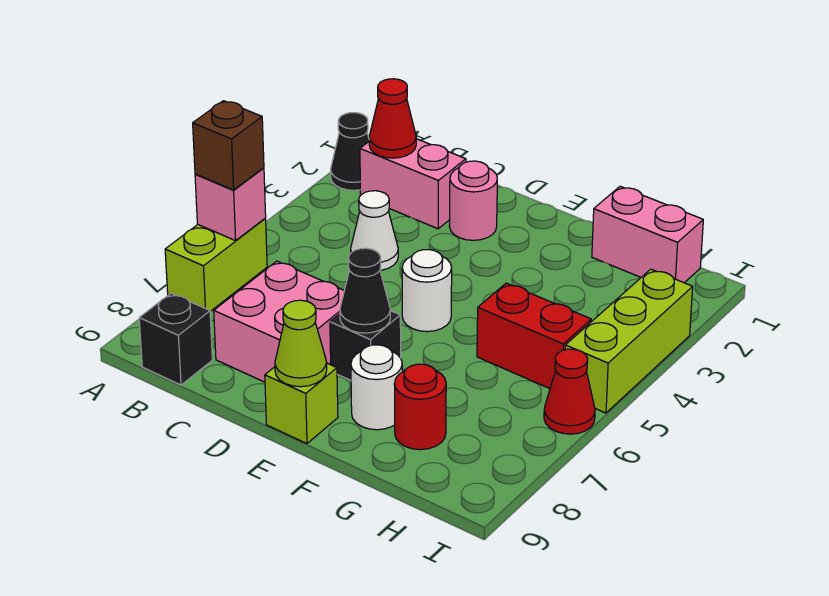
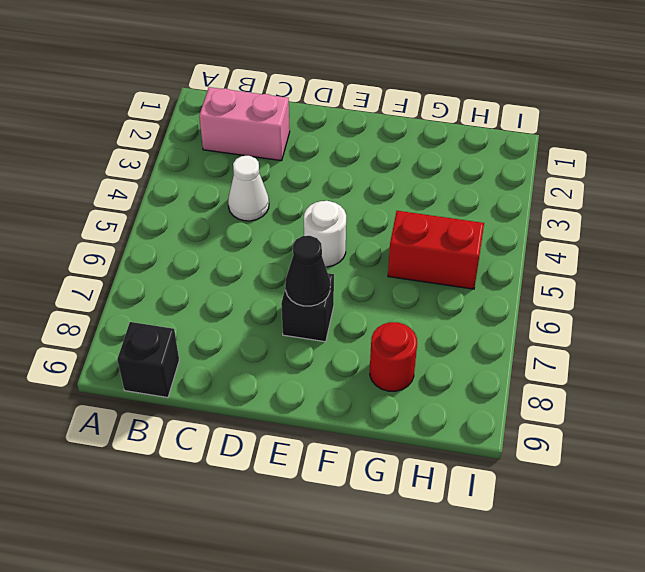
none -> black cone A2 level 1
none -> lime brick A6:A7 level 1
none -> pink brick C7:D8 level 1

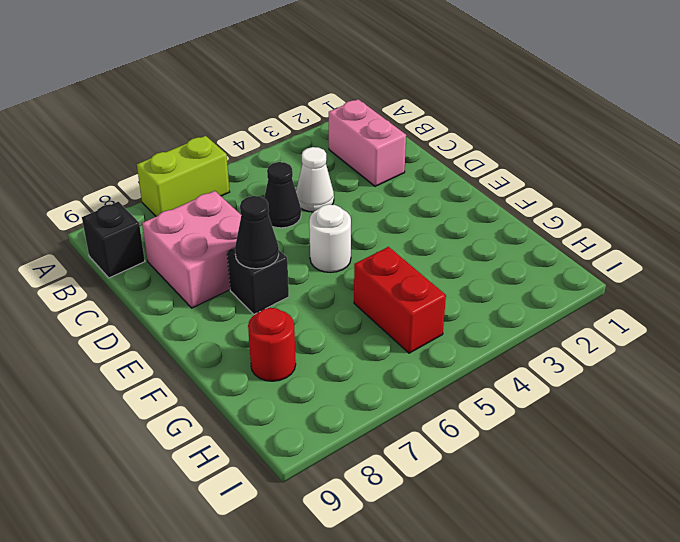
black cone C5 level 1 -> black cone A2 level 1
none -> pink round brick D2 level 1
none -> lime brick E9 level 1
none -> white round brick F8 level 1

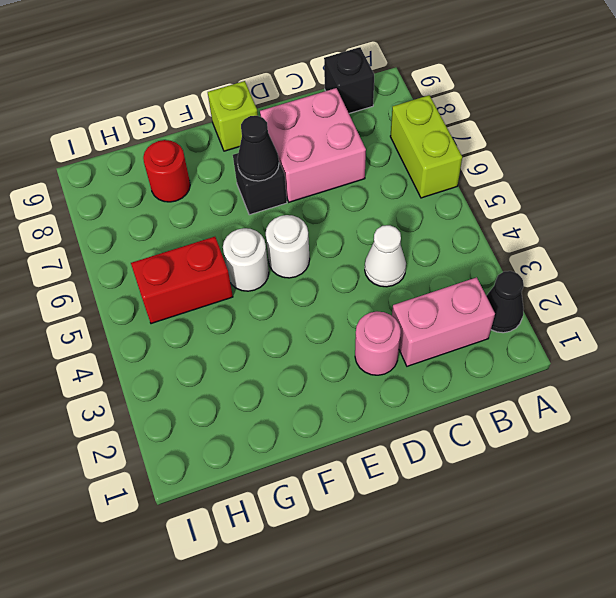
white round brick F5 level 1 -> white round brick F8 level 1
none -> pink brick G1:H1 level 1
none -> lime brick I3:I5 level 1
none -> red cone I6 level 1

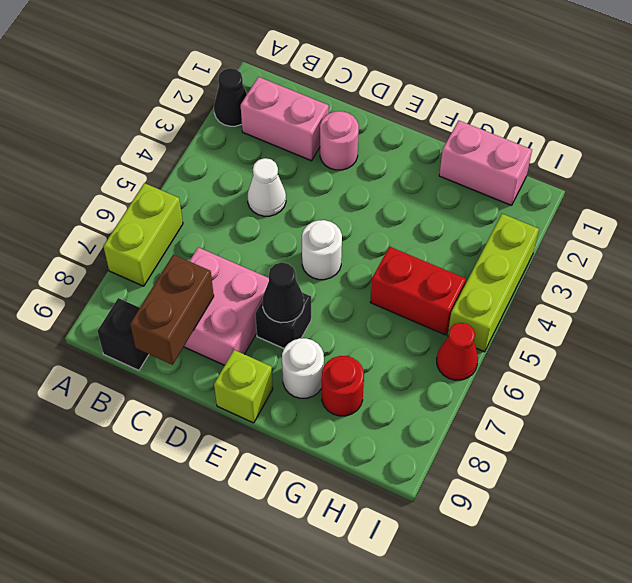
brown brick C8:C9 level 2 -> none
none -> pink brick A6 level 2
none -> red cone B2 level 2
none -> lime cone E9 level 2

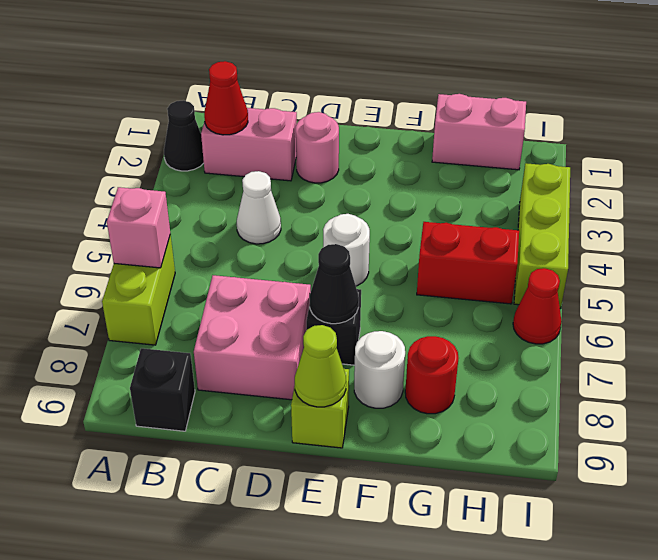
none -> brown brick A6 level 3

